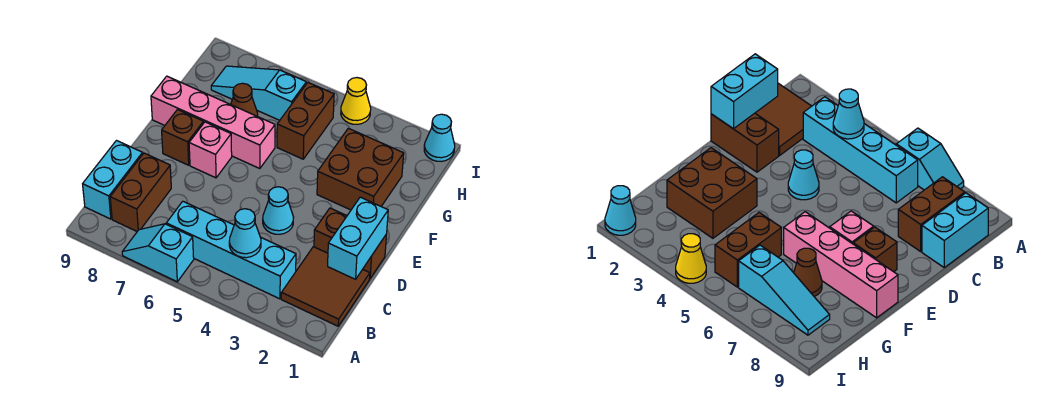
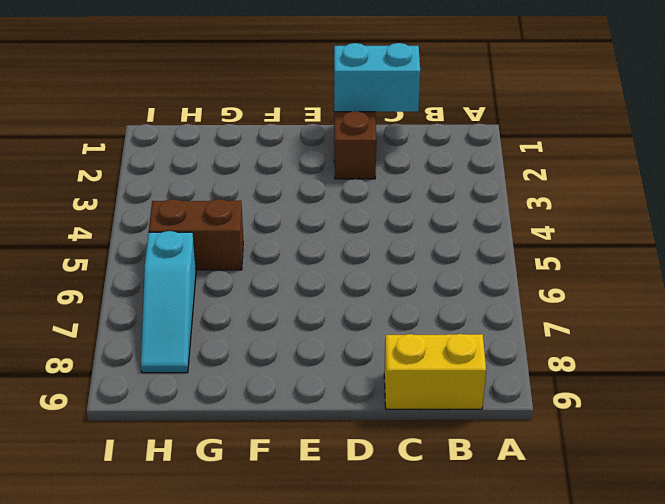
yellow brick B9:C9 level 1 -> cyan brick B9:C9 level 1
none -> cyan slope A6:A7 level 1 top 6
none -> brown tile B1:C2 level 1
none -> cyan brick B3:B6 level 1

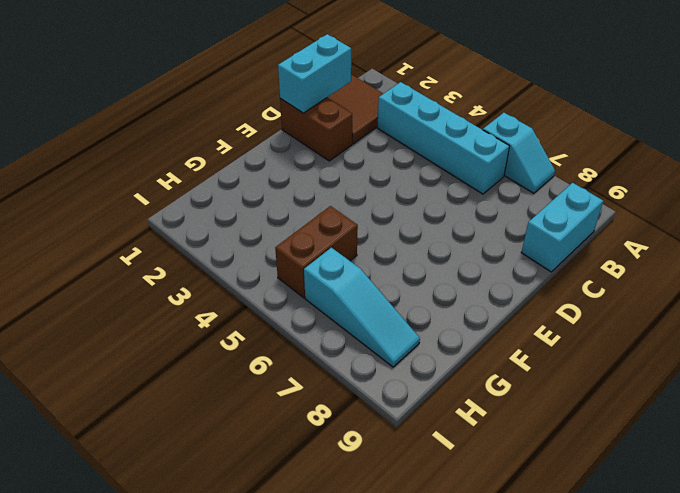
none -> brown brick B8:C8 level 1
none -> cyan cone D4 level 1
none -> pink brick E7 level 1

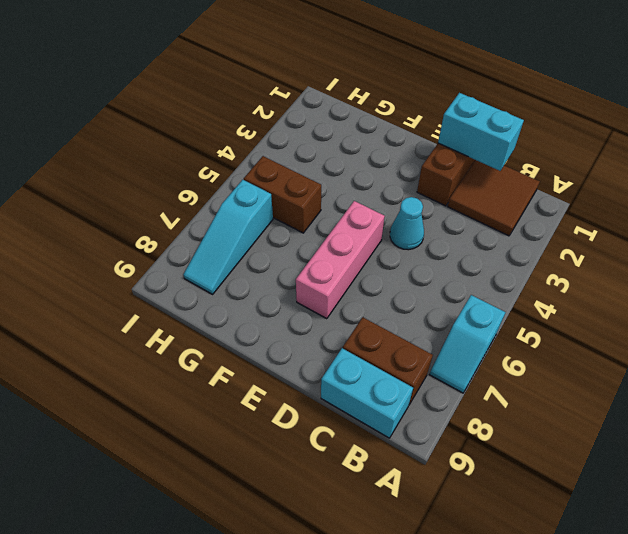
pink brick E5:E7 level 1 -> pink brick E7 level 1
none -> cyan brick B3:B6 level 1
none -> brown brick E8 level 1
none -> brown brick F2:G3 level 1

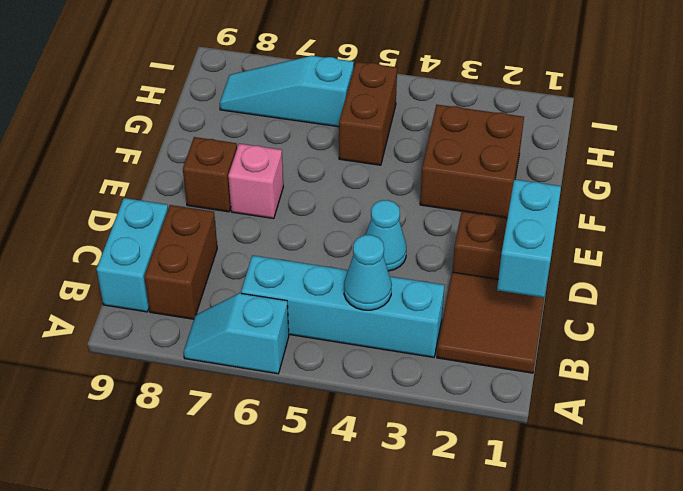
none -> pink brick F6:F9 level 1
none -> brown cone G7 level 1
none -> cyan cone I1 level 1

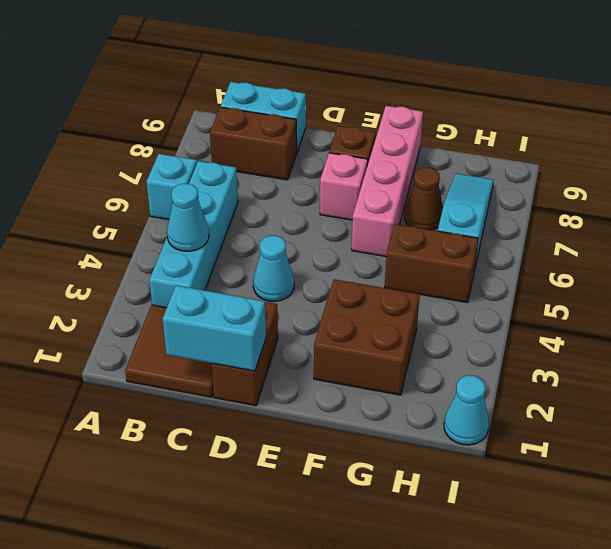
none -> yellow cone I4 level 1

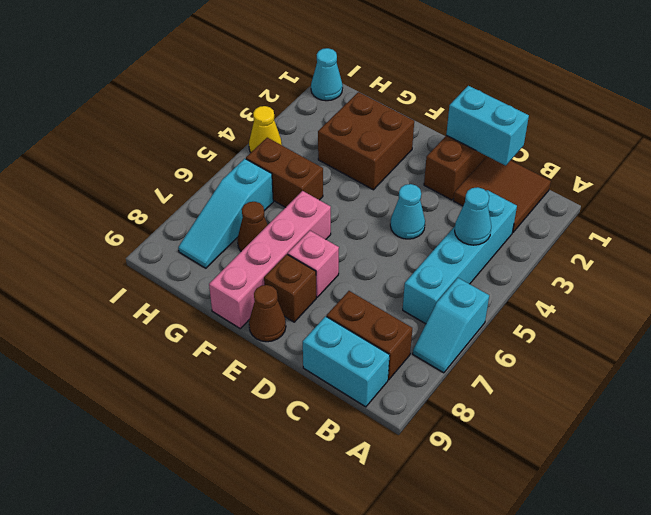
brown cone E9 level 1 -> none

